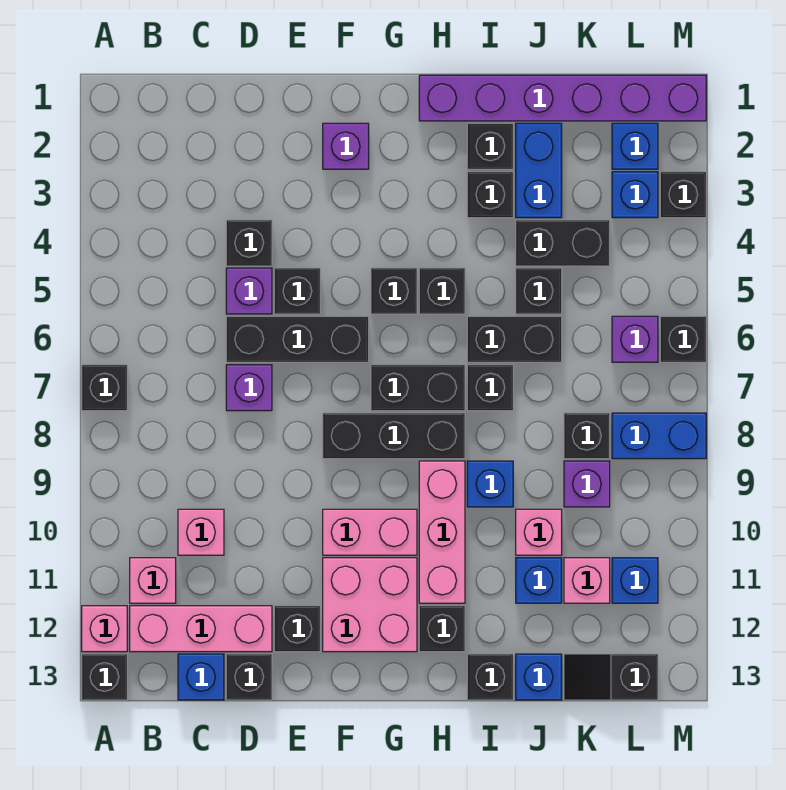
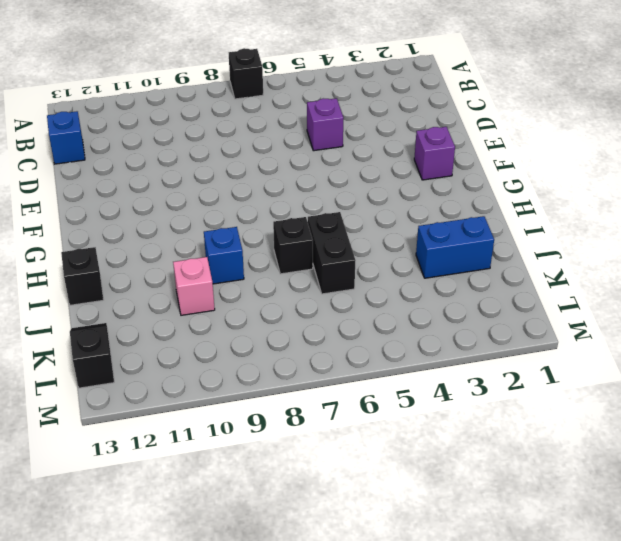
none -> pink brick A12 level 1
none -> black brick A13 level 1
none -> pink brick B11 level 1
none -> pink brick B12:D12 level 1

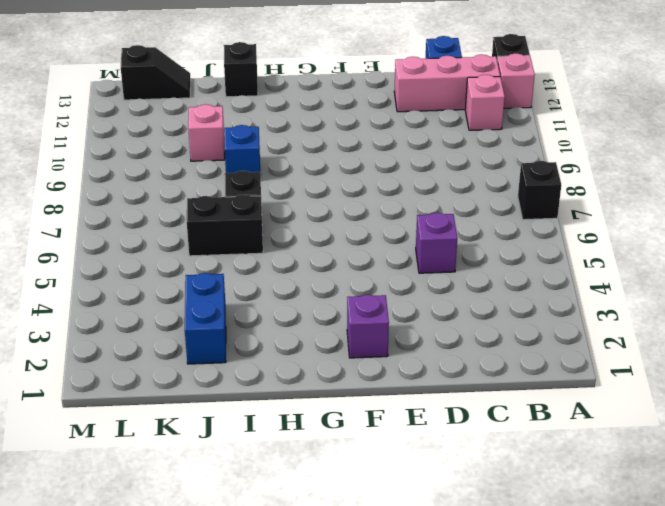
none -> pink brick C10 level 1
none -> black brick D4 level 1
none -> black brick D6:F6 level 1
none -> purple brick D7 level 1

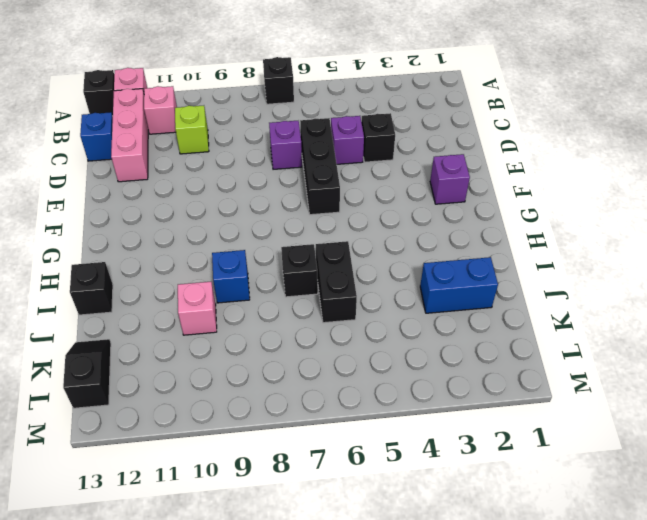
lime brick C10 level 1 -> pink brick C10 level 1
none -> black brick D13 level 1
none -> black brick E5 level 1
none -> black brick E12 level 1
none -> black brick F8:H8 level 1

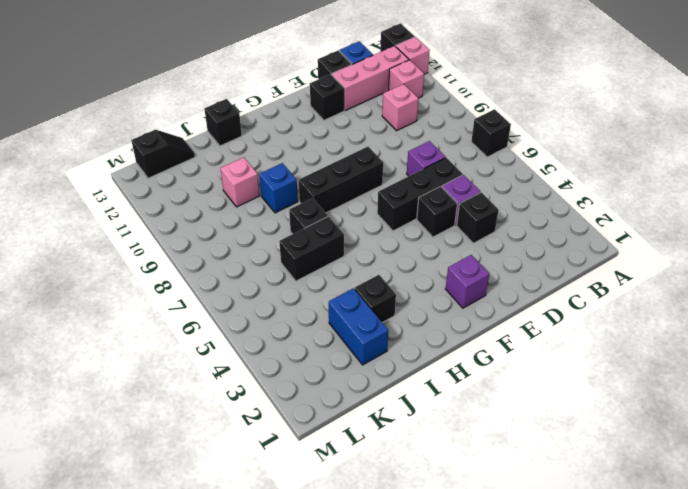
none -> pink brick F10:G10 level 1
none -> pink brick F11:G12 level 1
none -> black brick G5 level 1
none -> black brick G7:H7 level 1

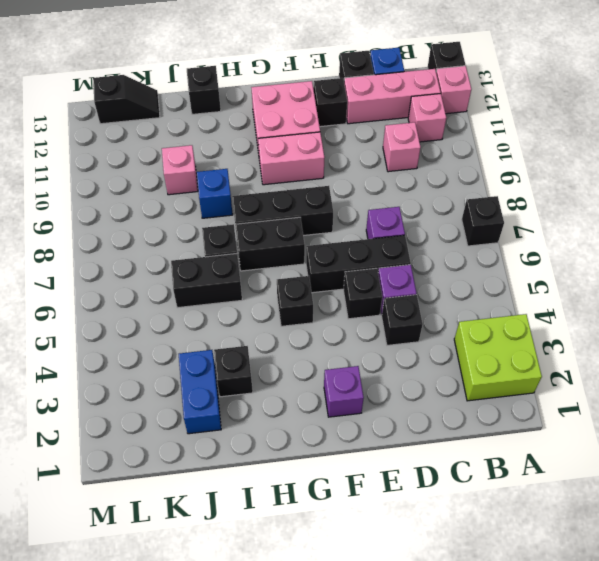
lime brick A2:B3 level 1 -> none
none -> purple brick H1:M1 level 1
none -> black brick H5 level 1
none -> pink brick H9:H11 level 1
none -> black brick H12 level 1

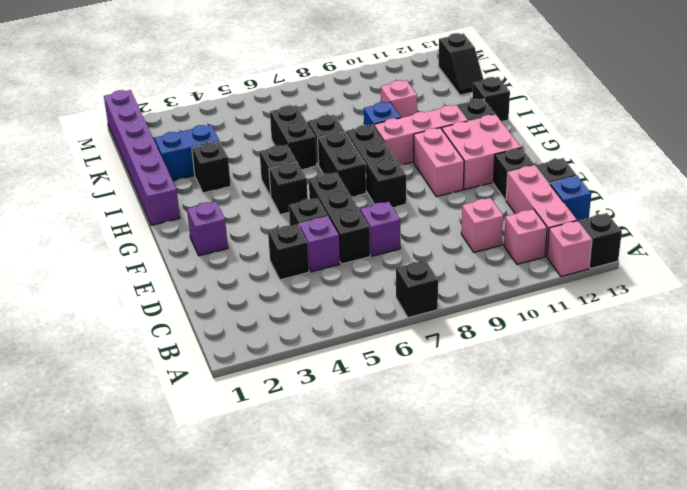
none -> black brick I2 level 1
none -> black brick J4:K4 level 1
none -> black brick J5 level 1
none -> blue brick J11 level 1

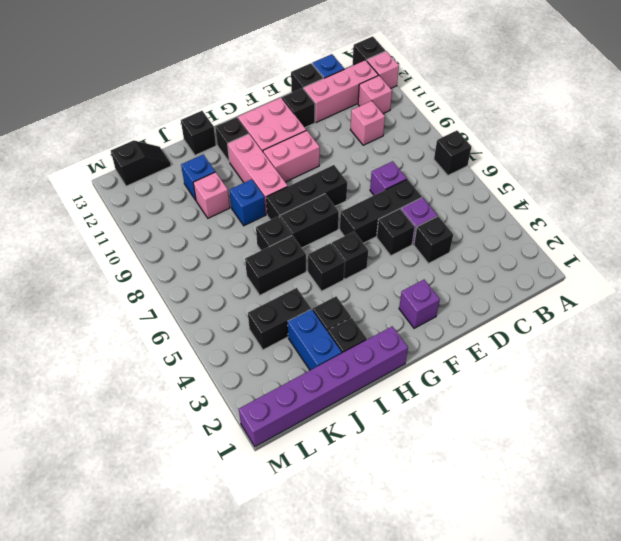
none -> black brick J5 level 1
none -> blue brick J13 level 1
none -> black brick K8 level 1
none -> purple brick K9 level 1

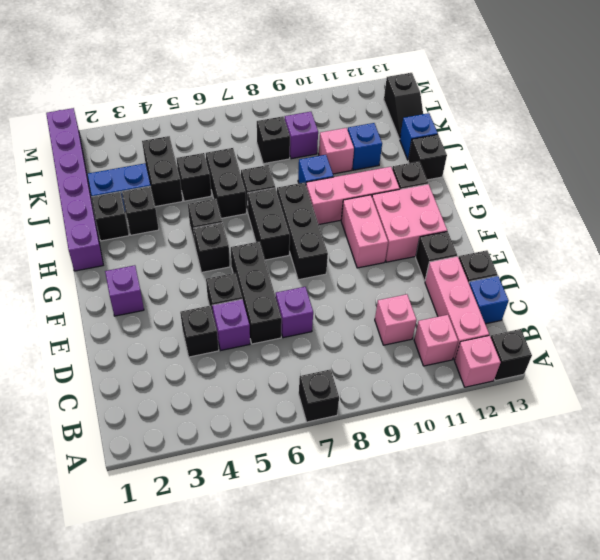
none -> pink brick K11 level 1
none -> blue brick L2 level 1
none -> blue brick L3 level 1
none -> purple brick L6 level 1

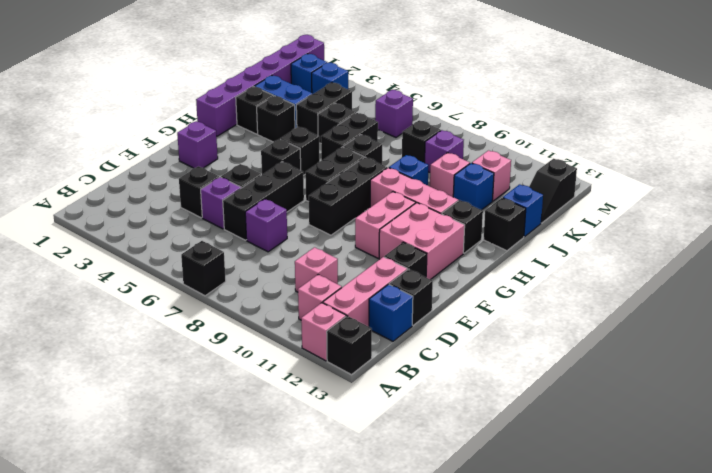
none -> blue brick L8:M8 level 1
none -> blue brick L11 level 1
none -> black brick M3 level 1
none -> black brick M6 level 1

